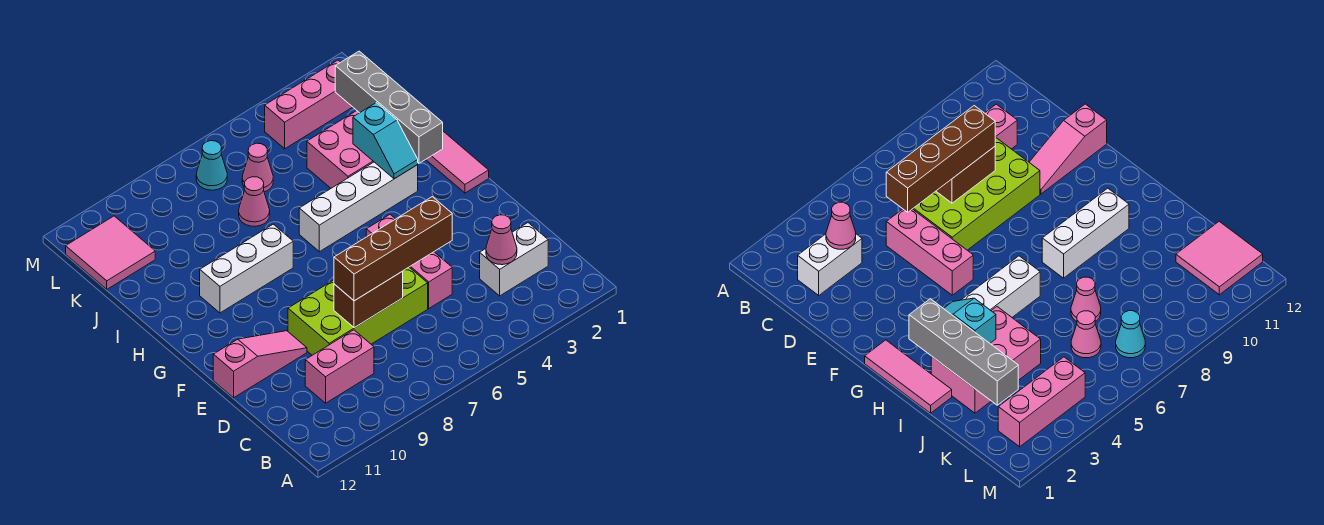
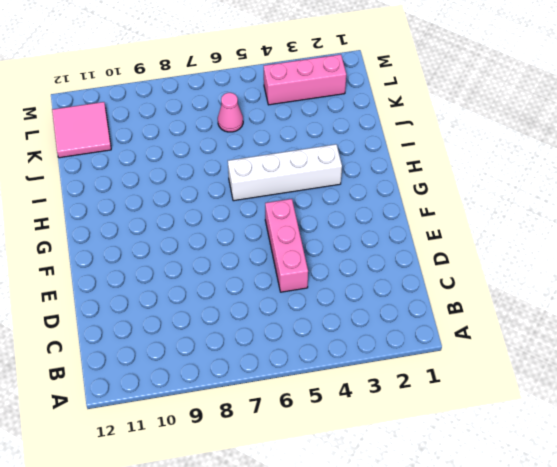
none -> white brick C2:C3 level 1
none -> pink brick C9:C10 level 1
none -> lime brick D6:E9 level 1

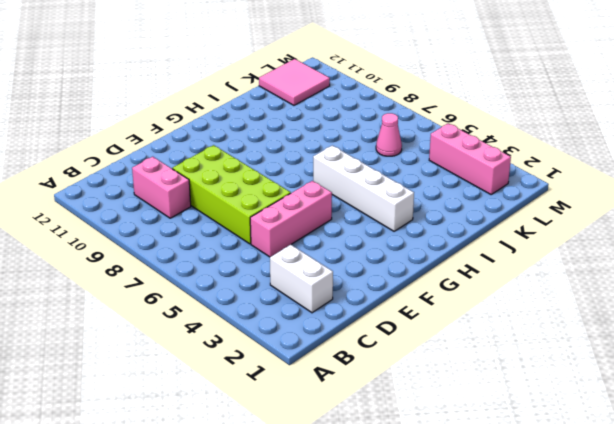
none -> pink slope E10:E12 level 1 top 12
none -> pink tile G1:I1 level 1
none -> white brick H8:H10 level 1

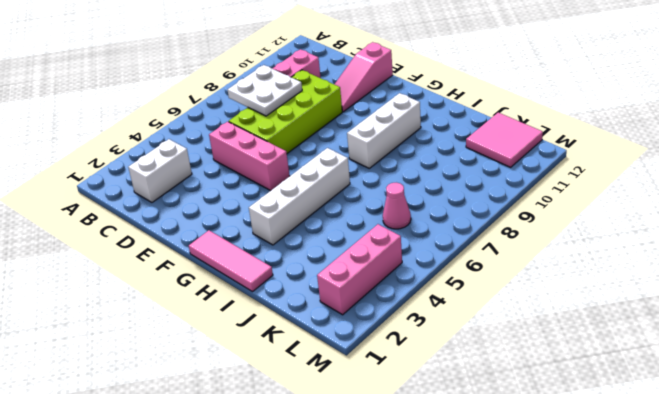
white plate C7:D8 level 2 -> brown brick D7:D8 level 2
none -> pink brick I2:J4 level 1
none -> pink cone J7 level 1
none -> cyan cone L7 level 1

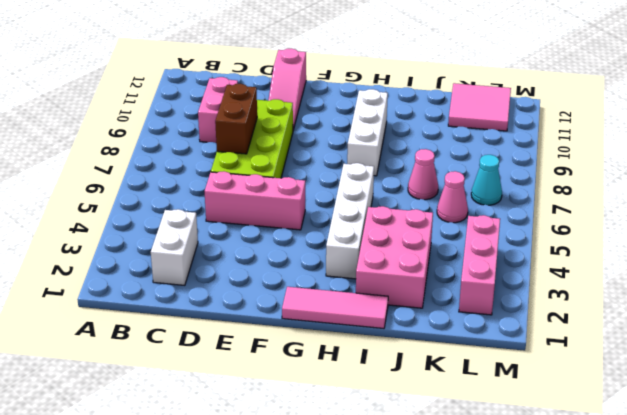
none -> pink cone C3 level 2
none -> grey brick H2:K2 level 2
none -> cyan slope H3:I3 level 2 top I

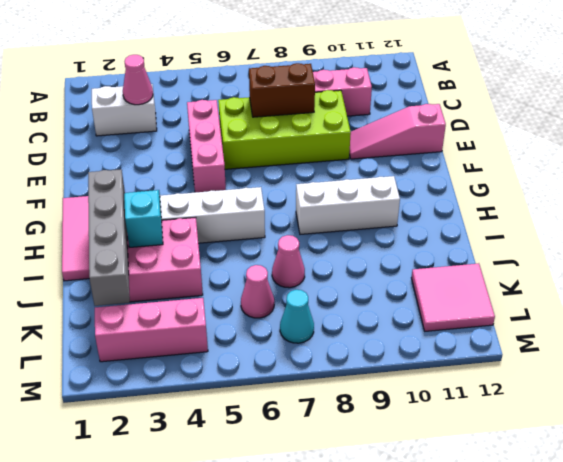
none -> brown brick D5:D8 level 3

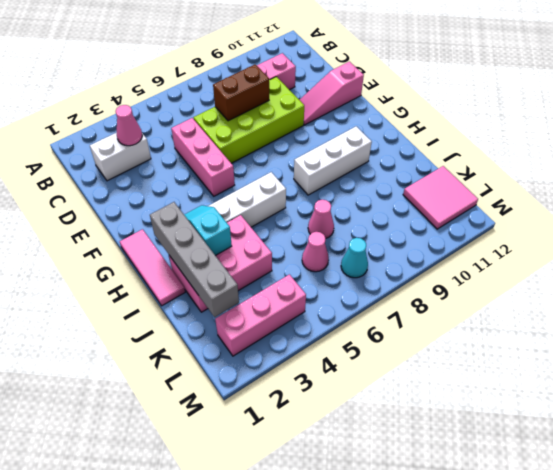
none -> brown brick D5:D8 level 3

